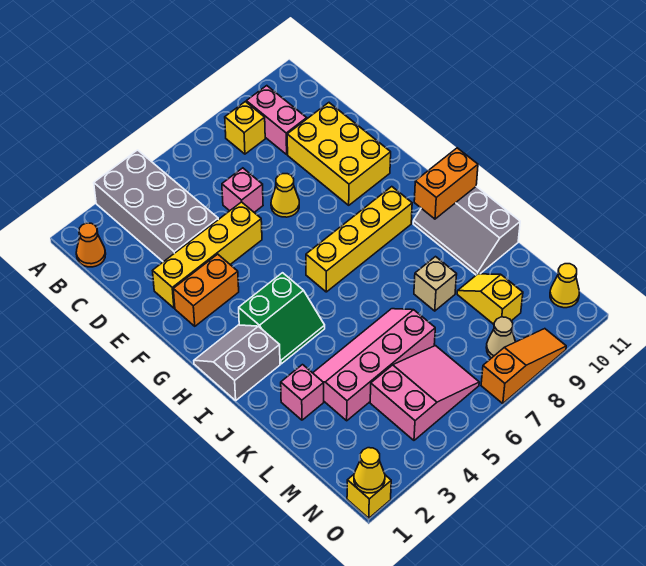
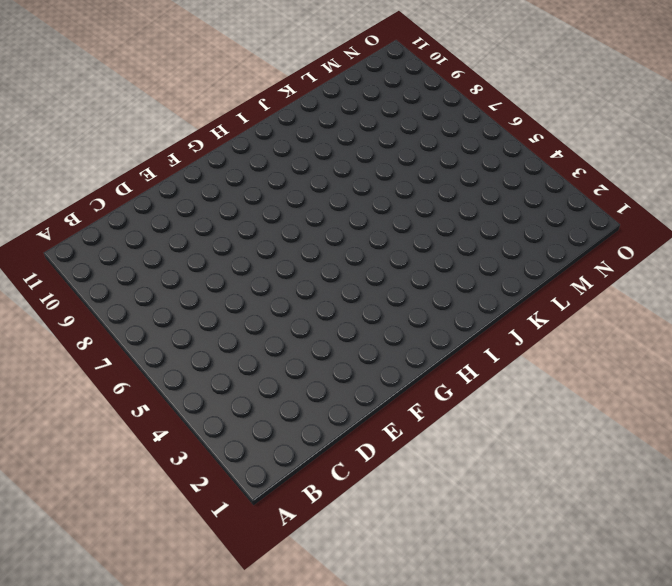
none -> grey brick A3:D4 level 1
none -> orange cone B1 level 1
none -> yellow brick B8 level 1

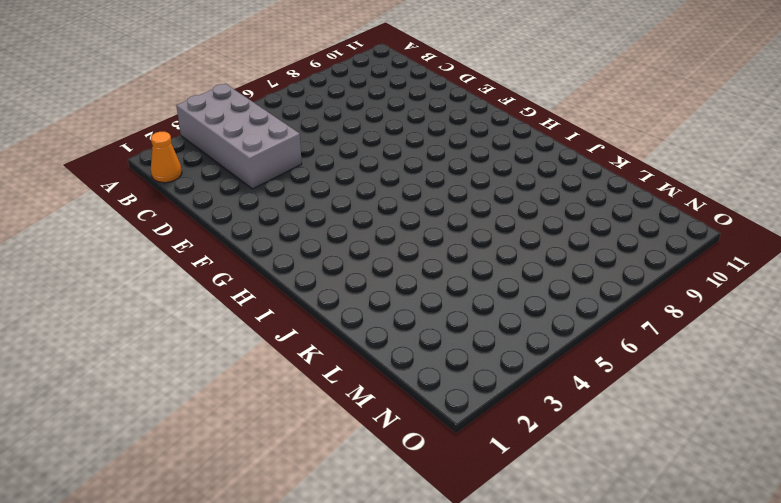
none -> yellow brick B8 level 1
none -> pink brick B9:C9 level 1
none -> pink brick D6 level 1

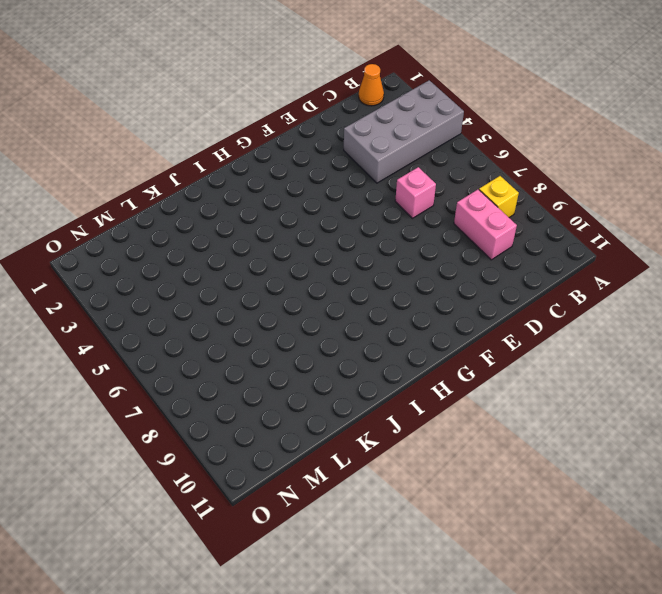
pink brick C8:C9 level 1 -> pink brick B9:C9 level 1
none -> yellow brick D9:F10 level 1
none -> yellow brick E2:E5 level 1
none -> yellow cone E7 level 1

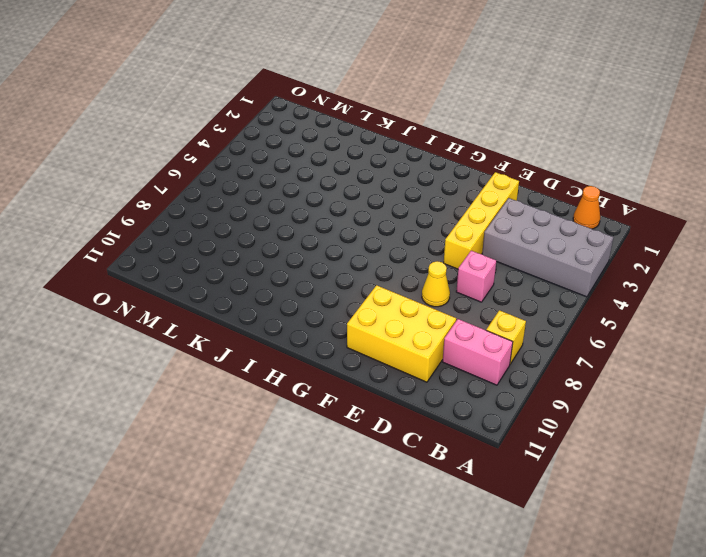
none -> orange brick F2:F3 level 1
none -> grey slope H1:I2 level 1 top I
none -> green slope H3:I4 level 1 top H

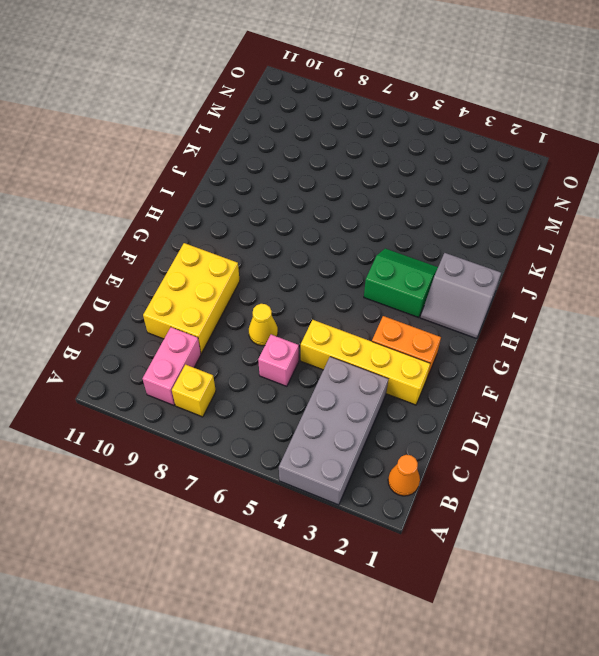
none -> yellow brick H6:H9 level 1
none -> grey slope I10:K11 level 1 top 11
none -> pink brick K2 level 1

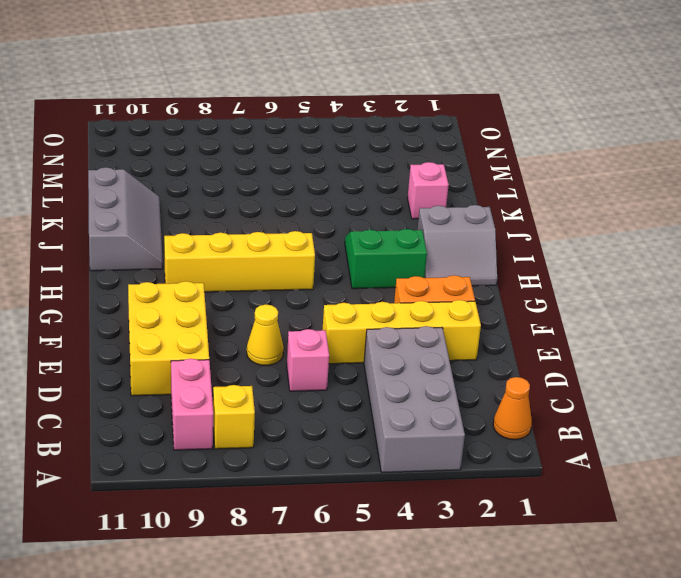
none -> pink slope K3:L6 level 1 top L
none -> tan brick K8 level 1
none -> yellow slope L9:M9 level 1 top M

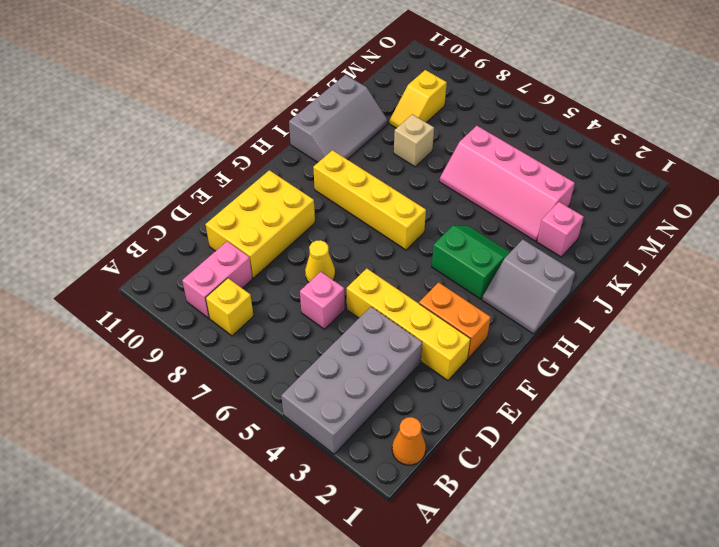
none -> pink slope M4:N6 level 1 top 4
none -> tan cone N8 level 1
none -> yellow cone N11 level 1

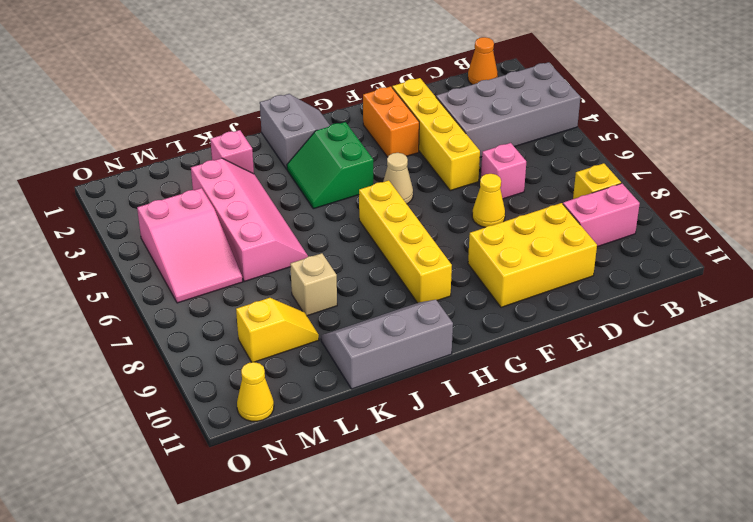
tan cone G5 level 1 -> tan cone N8 level 1
none -> yellow brick O1 level 1
none -> orange slope O7:O9 level 1 top 7
none -> orange brick I10:I11 level 2

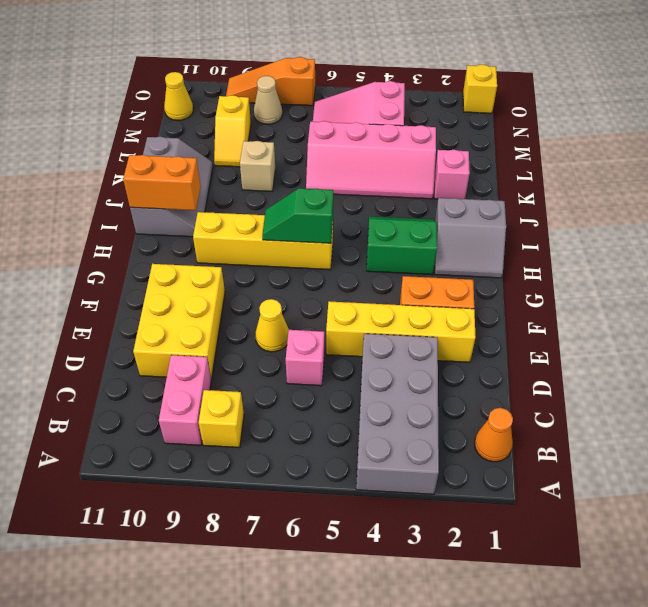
green slope H6:H7 level 2 top 6 -> none
none -> yellow cone O1 level 2

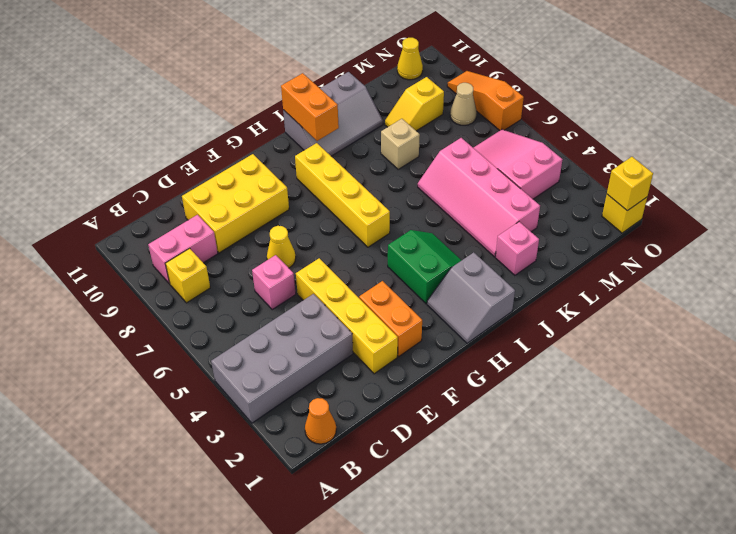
yellow brick O1 level 2 -> yellow cone O1 level 2

